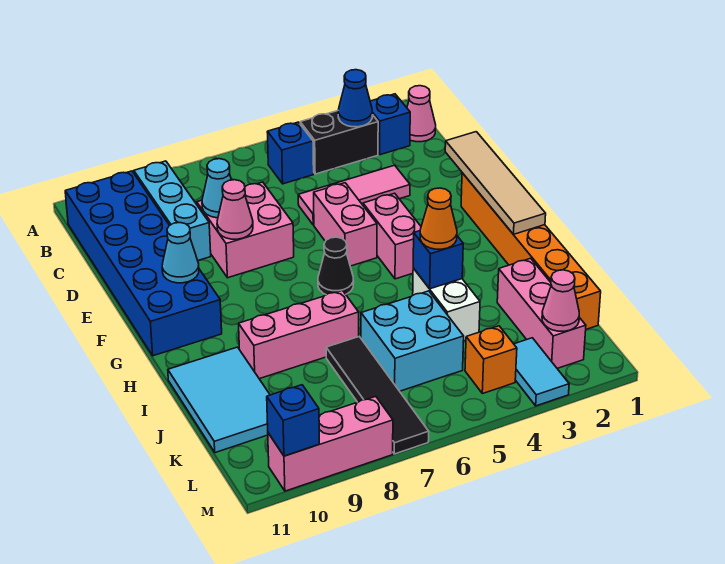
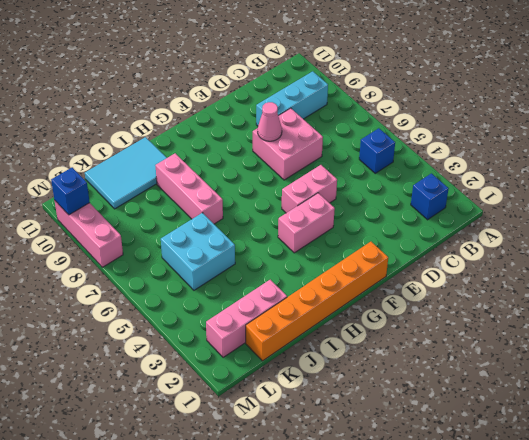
none -> pink cone B1 level 1
none -> black brick B3:B4 level 1
none -> blue brick B10:G11 level 1
none -> pink tile D3:D5 level 1

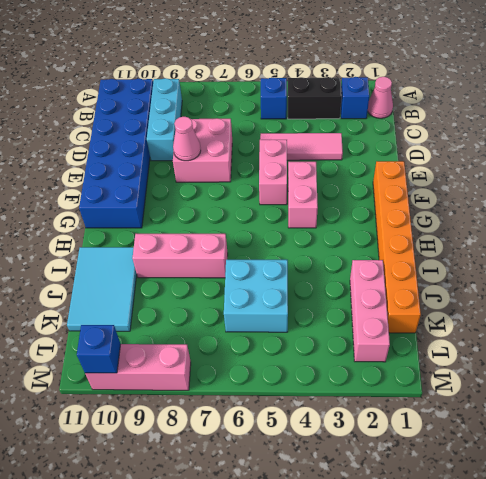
none -> black cone G6 level 1
none -> white brick I4:J4 level 1
none -> black tile J7:M7 level 1
none -> cyan tile L3:M3 level 1

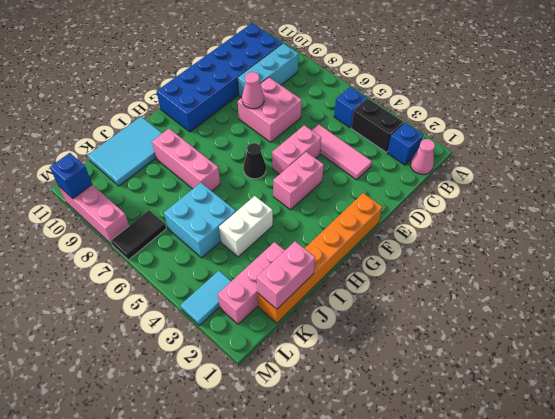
pink brick J1:K1 level 2 -> none
black tile L7:M7 level 1 -> black tile J7:M7 level 1
none -> orange brick L4 level 1
none -> blue cone B3 level 2
none -> cyan cone D8 level 2
none -> tan tile E1:H1 level 2

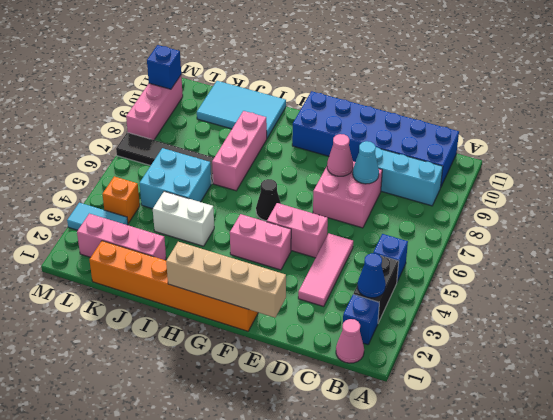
tan brick E1:H1 level 2 -> tan tile E1:H1 level 2
none -> cyan cone F10 level 2
none -> blue brick I4 level 2
none -> pink cone L2 level 2
none -> orange cone I4 level 3

